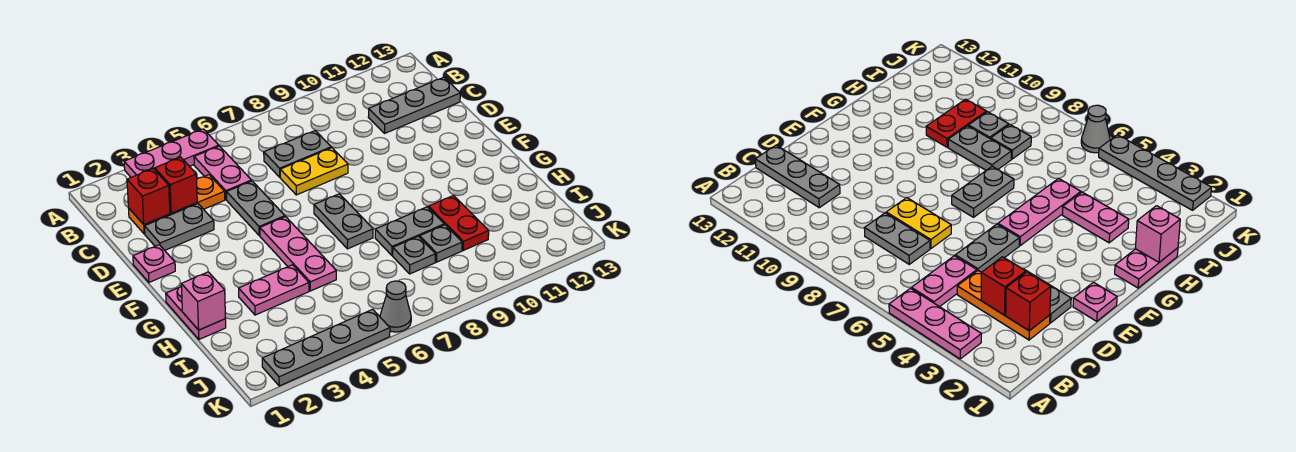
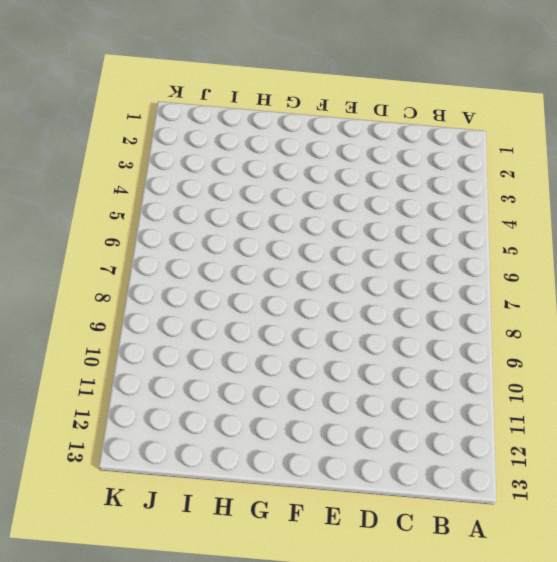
none -> pink plate A3:A5 level 1
none -> pink plate B5:C5 level 1
none -> orange plate C2:C4 level 1

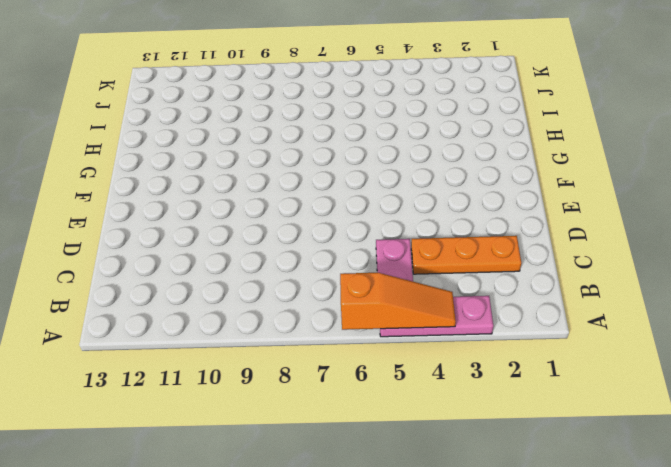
orange slope A4:A6 level 2 top 6 -> none
none -> grey plate C7:C8 level 1
none -> grey plate C11:C13 level 1
none -> grey plate D2:D3 level 1

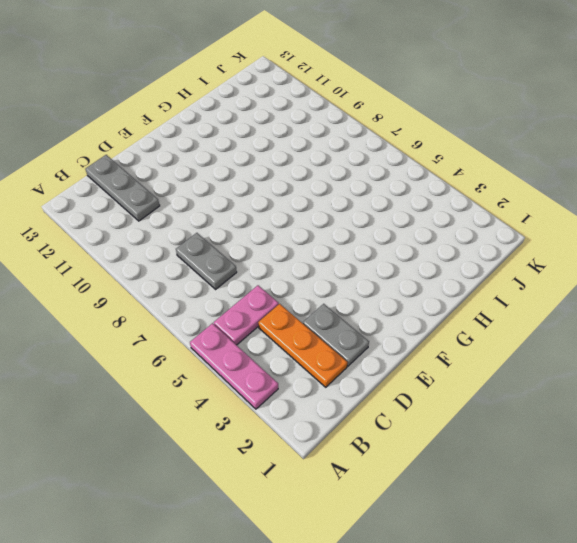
none -> grey plate D5:E5 level 1
none -> yellow plate D7:D8 level 1
none -> pink plate E1 level 1

